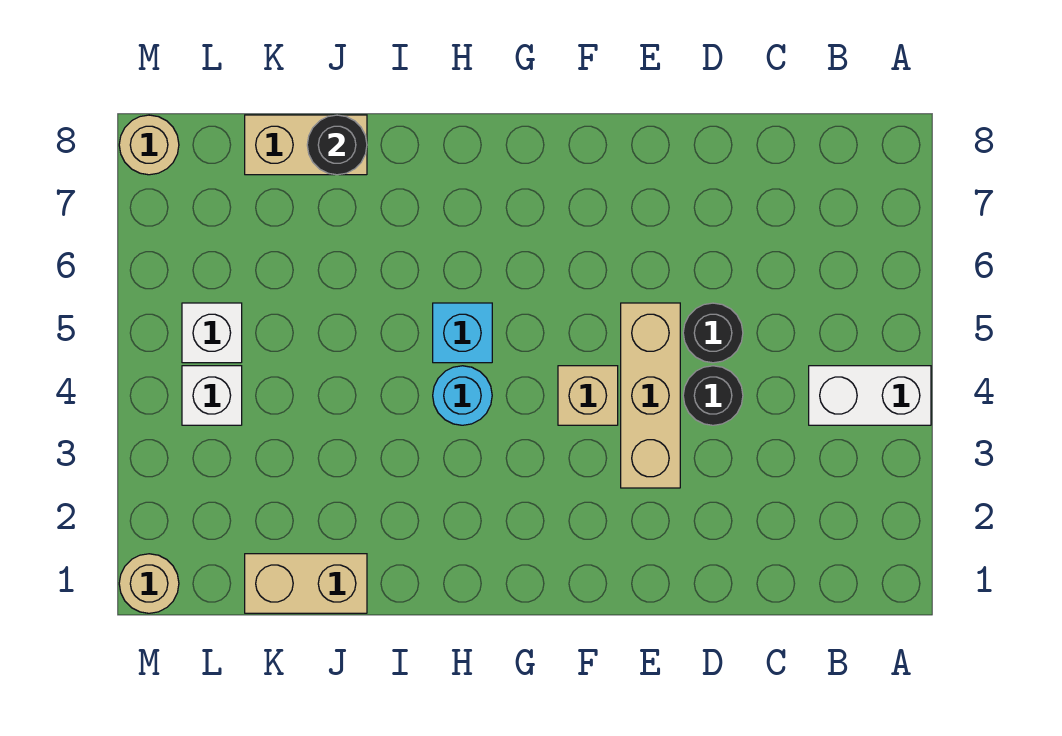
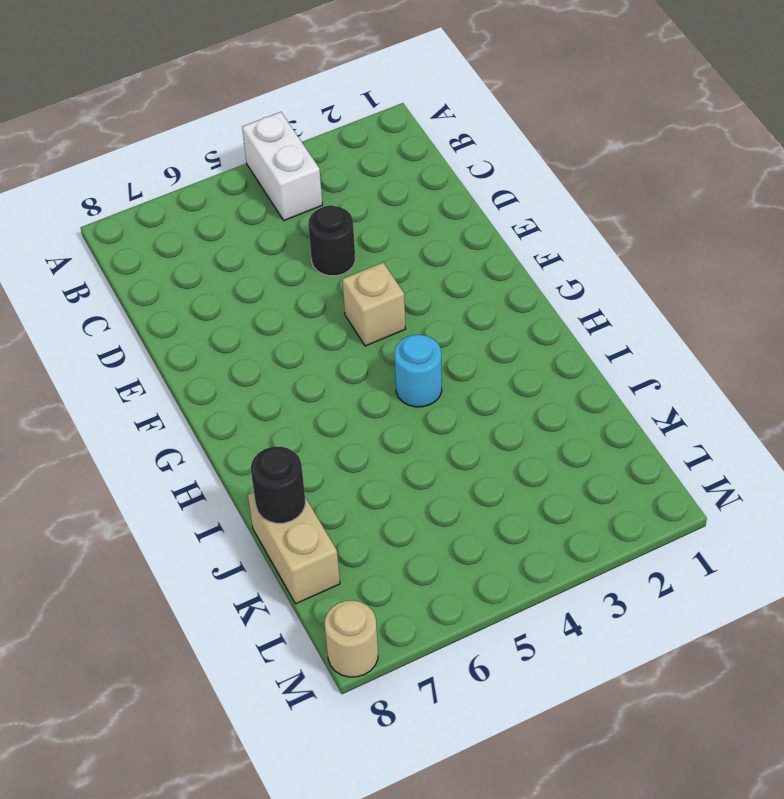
none -> black round brick D5 level 1
none -> tan brick E3:E5 level 1
none -> cyan brick H5 level 1

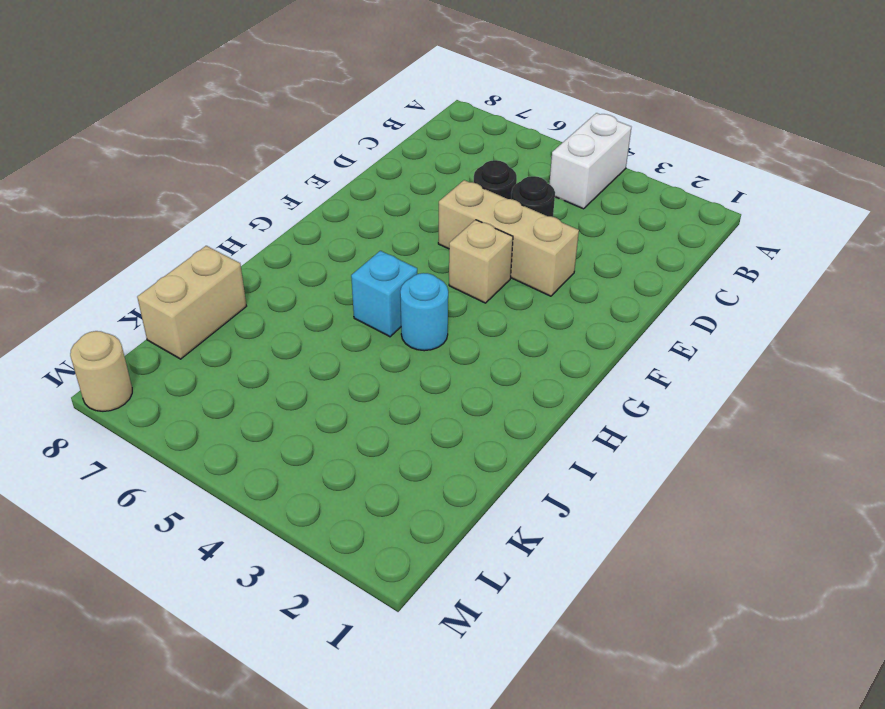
none -> tan brick J1:K1 level 1
none -> white brick L4 level 1
none -> white brick L5 level 1

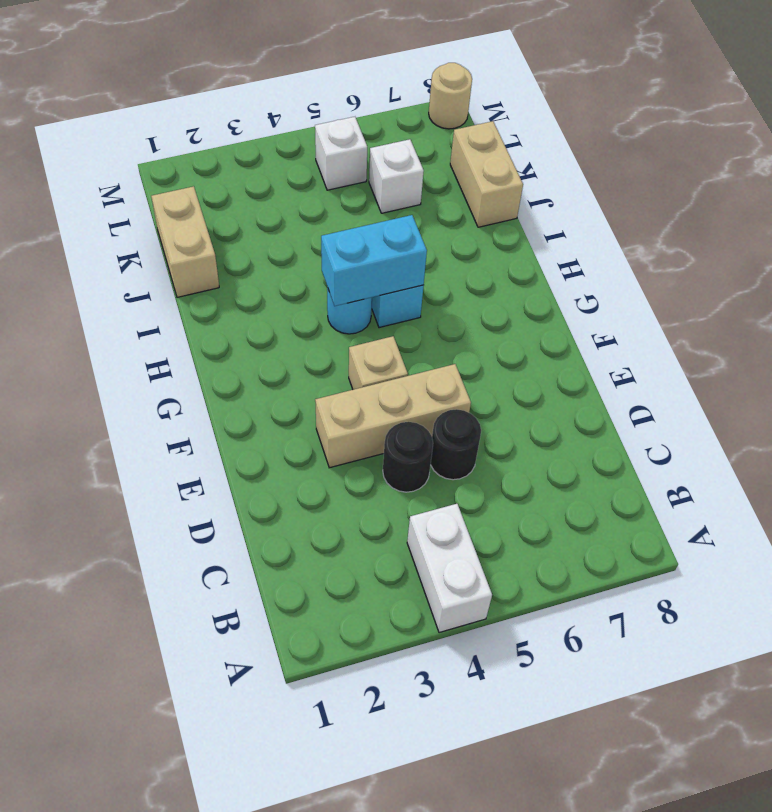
cyan brick H4:H5 level 2 -> none
white brick K6 level 1 -> white brick L4 level 1
none -> tan round brick M1 level 1
none -> black round brick J8 level 2

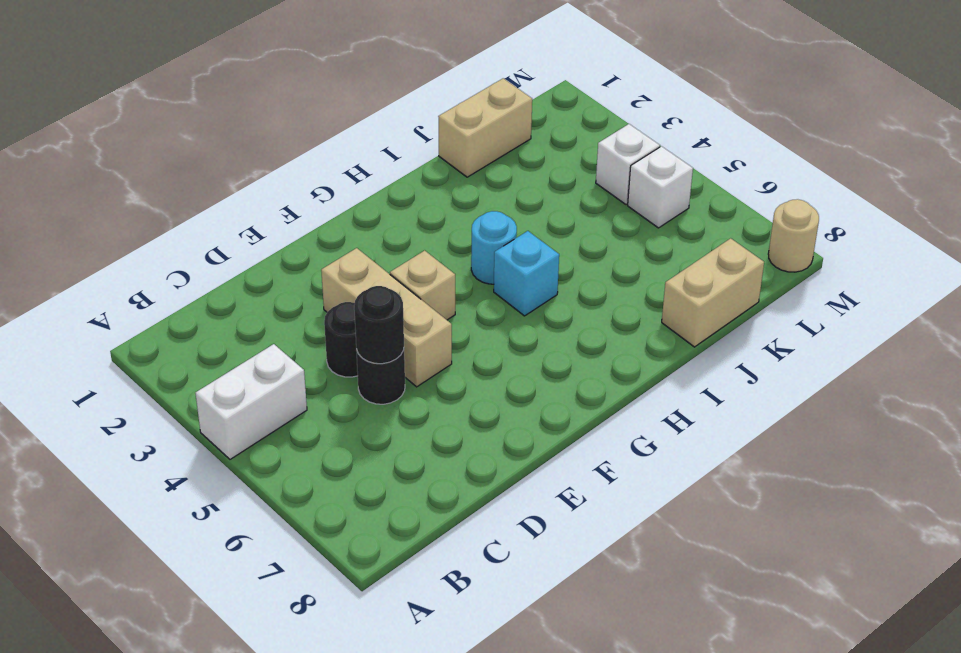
black round brick D5 level 2 -> black round brick J8 level 2
none -> tan round brick M1 level 1

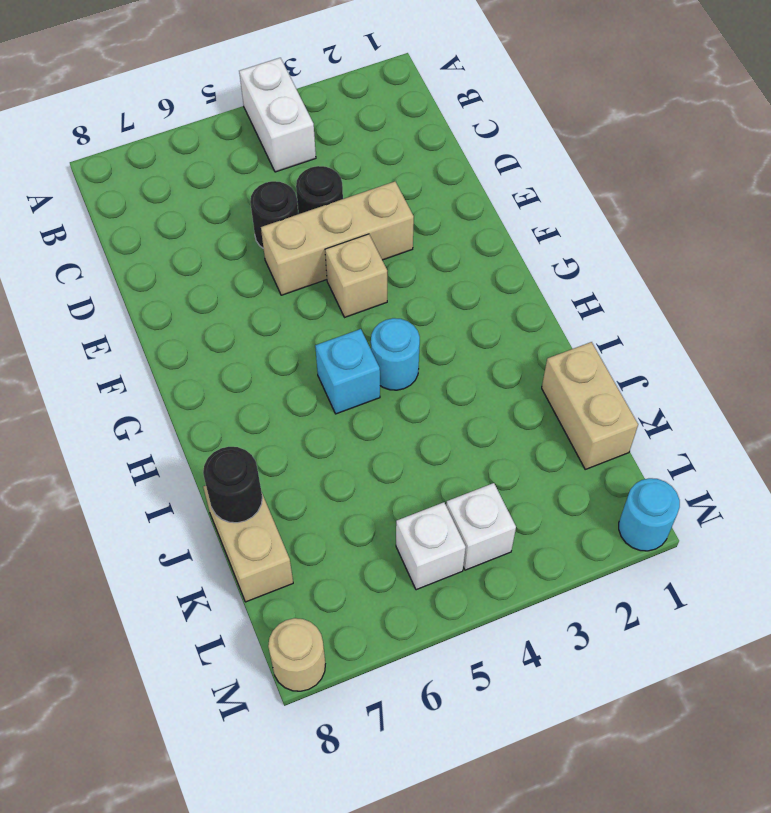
cyan round brick M1 level 1 -> tan round brick M1 level 1

